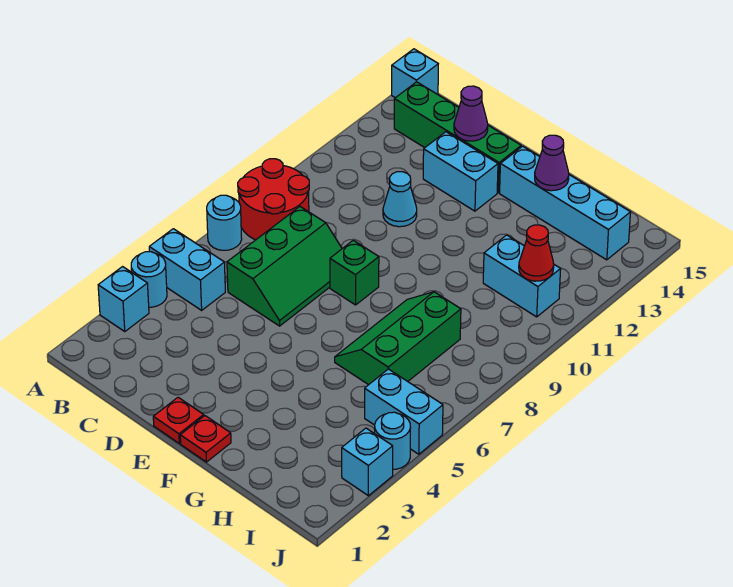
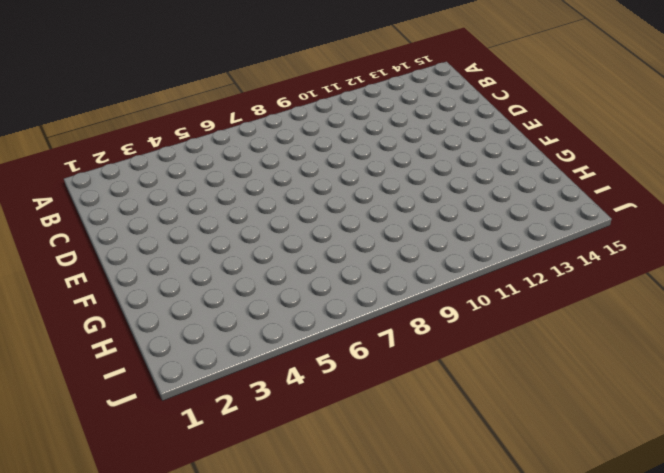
none -> cyan brick A3 level 1
none -> cyan round brick A4 level 1
none -> cyan brick A5:B5 level 1

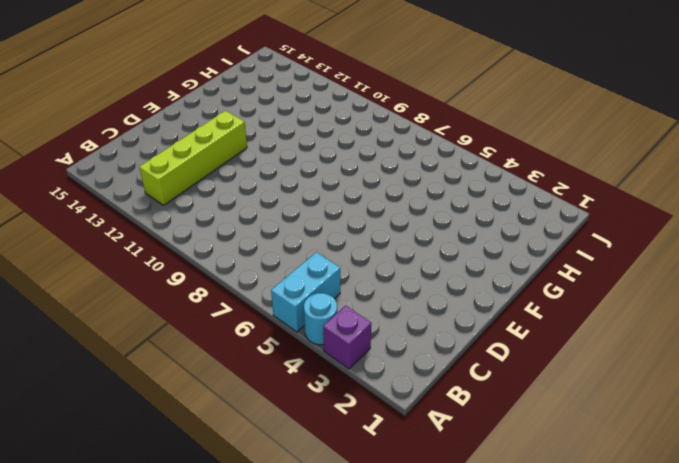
purple brick A3 level 1 -> cyan brick A3 level 1
lime brick B12:E12 level 1 -> none
none -> cyan round brick A7 level 1
none -> red round brick A8:B9 level 1
none -> cyan brick A15 level 1

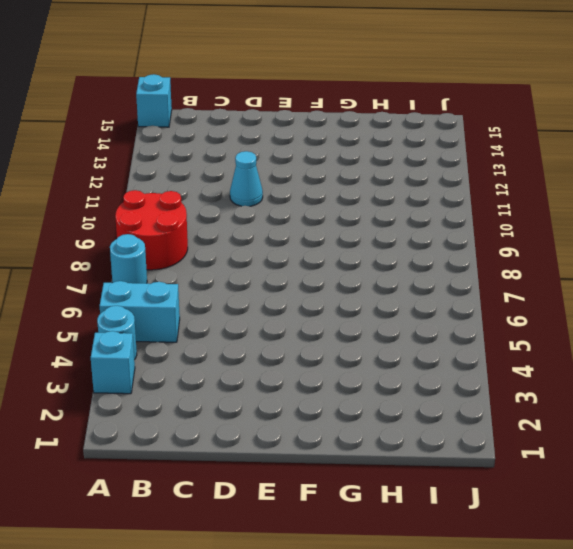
none -> green brick B14:E14 level 1
none -> green slope C6:D8 level 1 top C
none -> cyan brick D13:E13 level 1

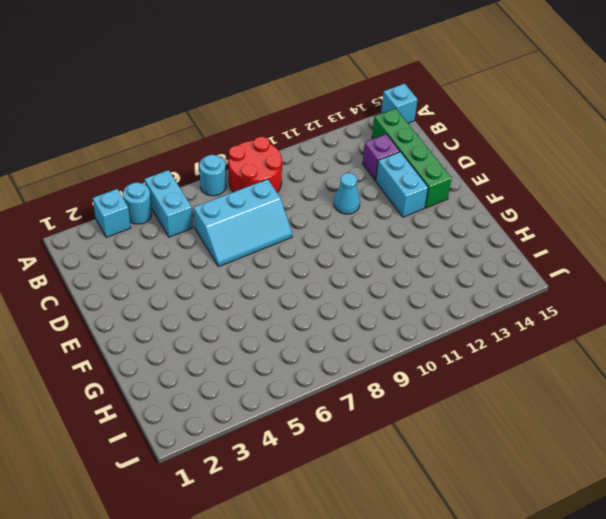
cyan slope C6:D8 level 1 top C -> green slope C6:D8 level 1 top C
purple brick C13 level 1 -> none
none -> red plate E1 level 1
none -> green brick E8 level 1
none -> red plate F1 level 1

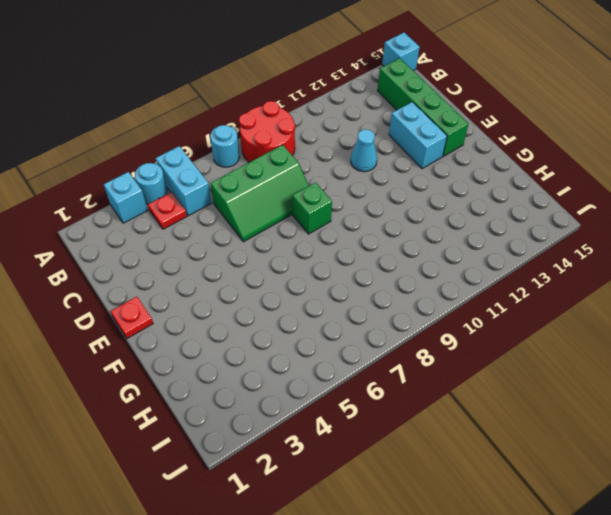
red plate B4 level 1 -> red plate F1 level 1
none -> cyan brick F14:I14 level 1
none -> green slope G6:H8 level 1 top H
none -> cyan brick H11:I11 level 1

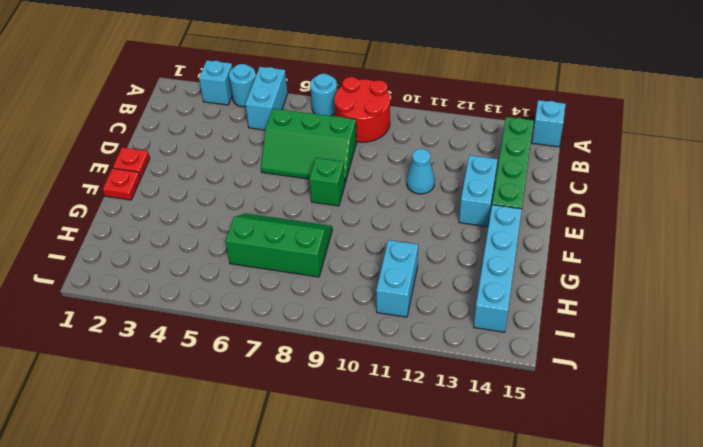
none -> cyan brick I5:J5 level 1
none -> cyan brick J3 level 1
none -> cyan round brick J4 level 1

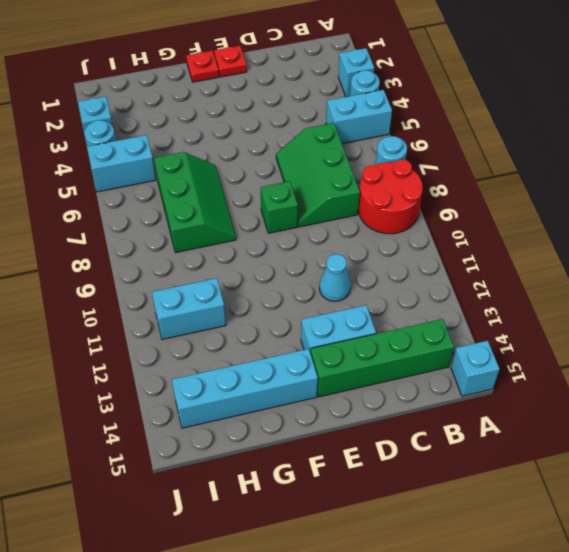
none -> purple cone D14 level 2
none -> purple cone G14 level 2
none -> red cone I11 level 2

